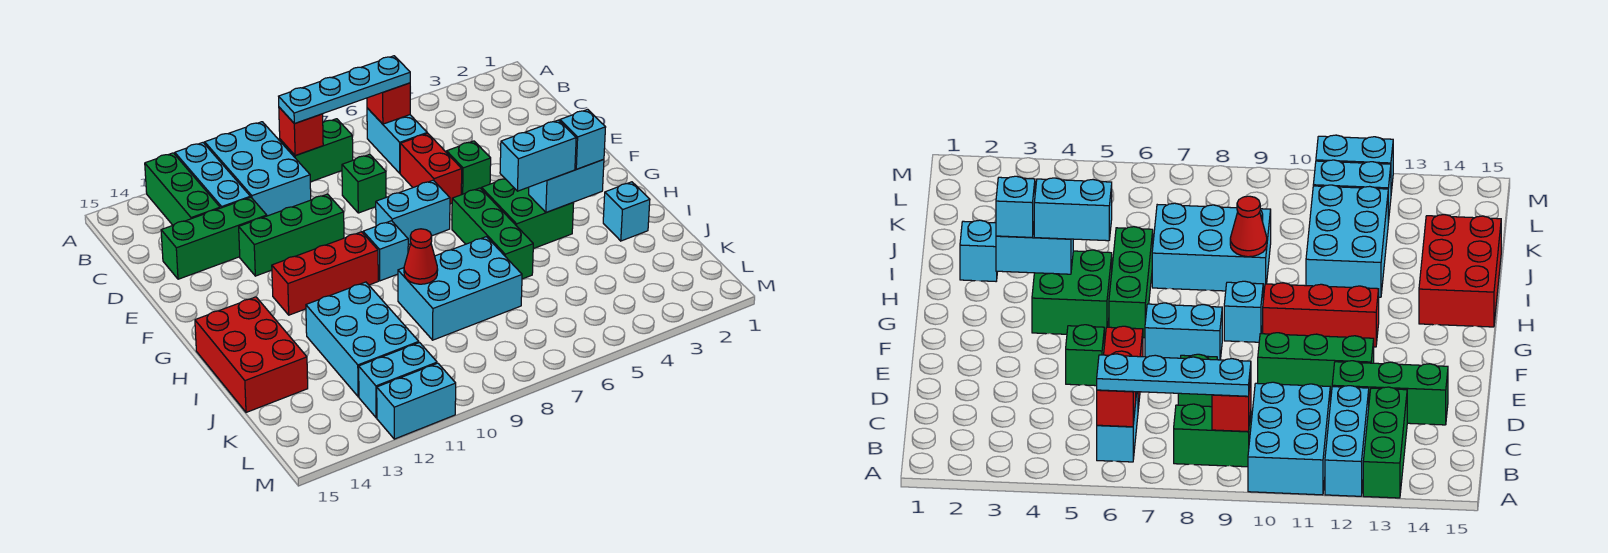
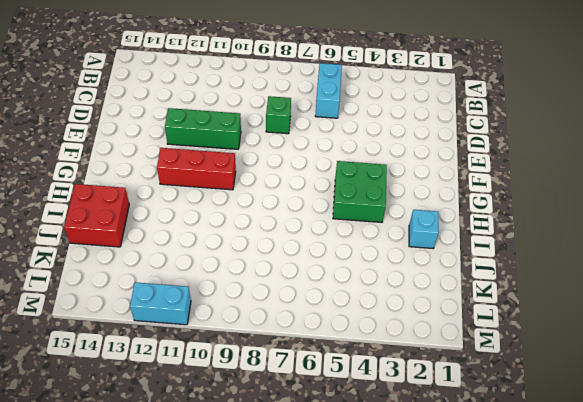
red brick I14:J15 level 1 -> red brick H14:J15 level 1
none -> cyan brick A10:C11 level 1
none -> cyan brick A12:C12 level 1
none -> green brick A13:C13 level 1

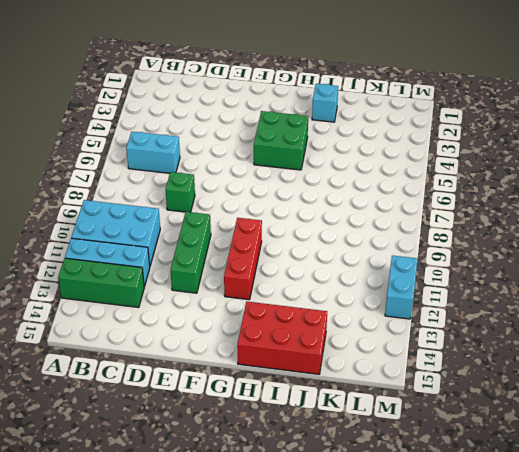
none -> green brick B8:B9 level 1
none -> red brick D6:E6 level 1
none -> green brick D12:D14 level 1

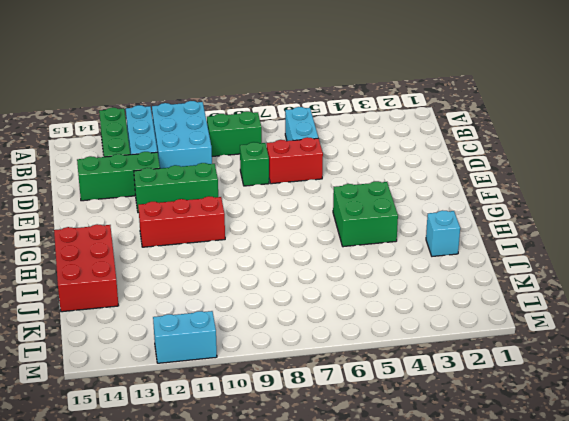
red brick D6:D7 level 1 -> red brick D6:E6 level 1
none -> green brick E5 level 1
none -> cyan brick F7:F8 level 1
none -> green brick G6:I6 level 1

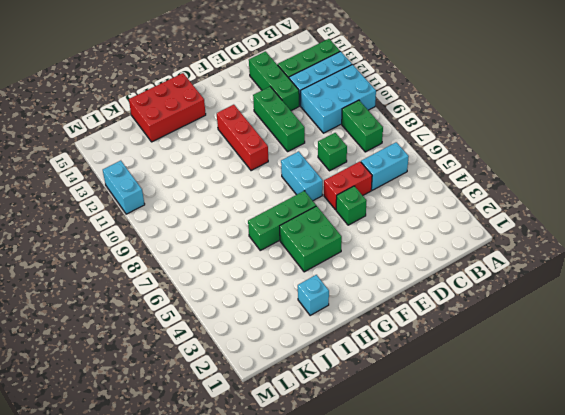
none -> cyan brick G9 level 1
none -> cyan brick I7:J9 level 1
none -> cyan brick I11:K12 level 1

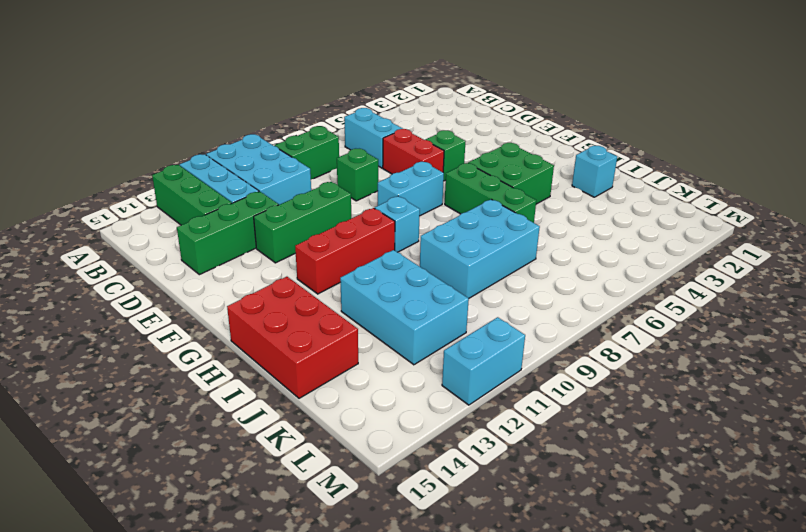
none -> cyan brick L11:L12 level 1
none -> red brick B6 level 2
none -> red brick B9 level 2

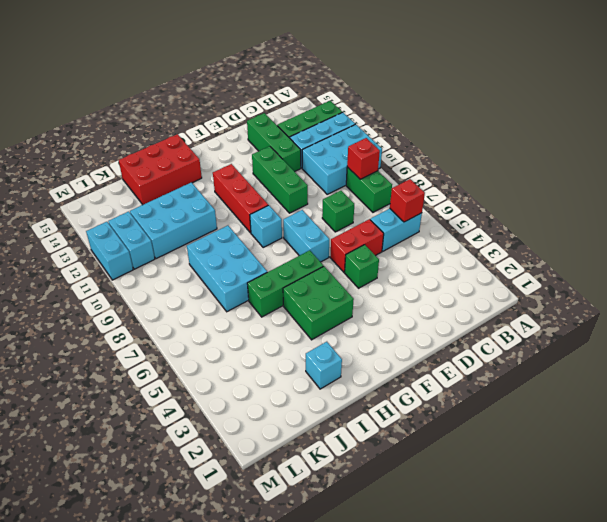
none -> cyan brick H3:H4 level 2
none -> red cone I9 level 2
none -> cyan plate B6:B9 level 3

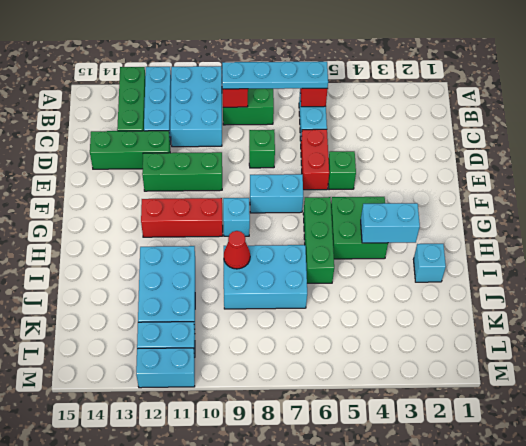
none -> red brick H14:J15 level 1
none -> cyan brick H3 level 3
none -> cyan brick H4:H5 level 3

